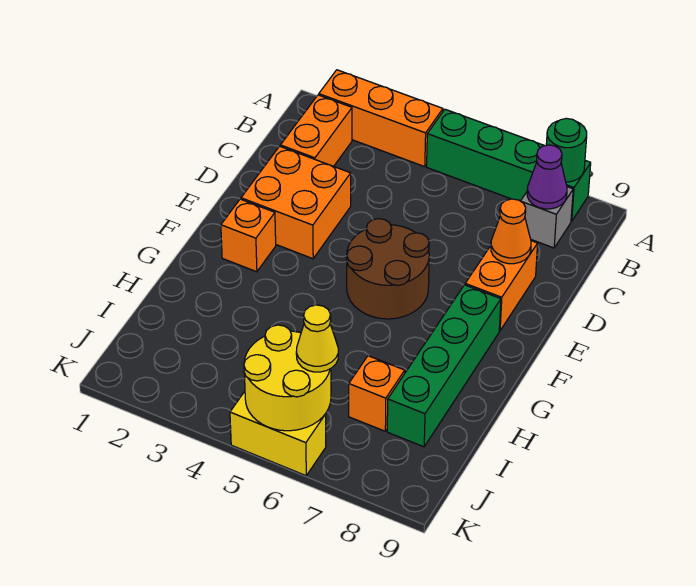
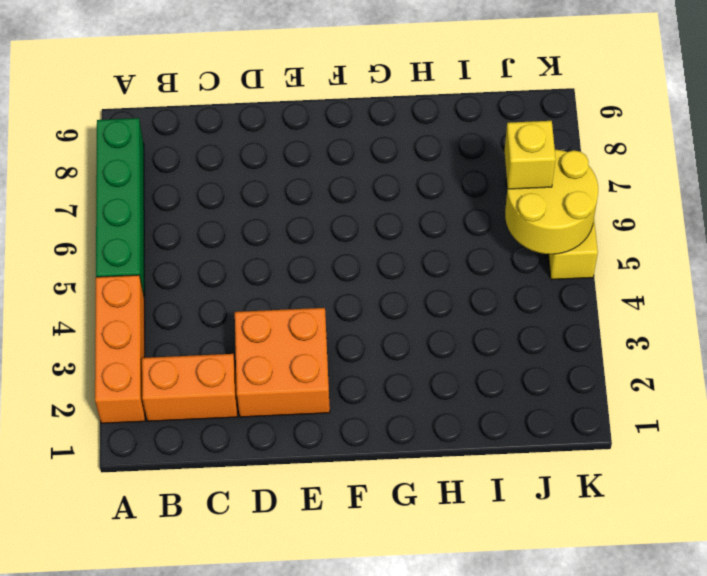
yellow brick J6 level 3 -> yellow cone J6 level 3
none -> grey brick B8 level 1
none -> orange brick D8:E8 level 1
none -> brown round brick E5:F6 level 1

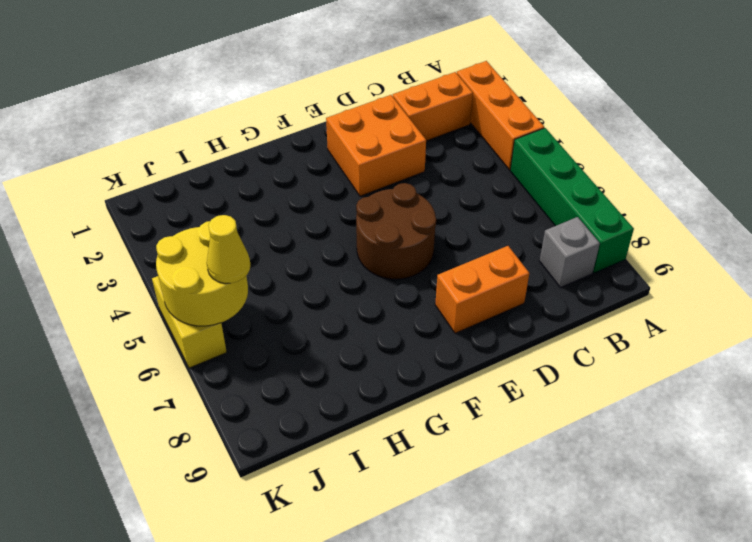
none -> orange brick F2 level 1
none -> green brick F8:I8 level 1
none -> orange brick I7 level 1

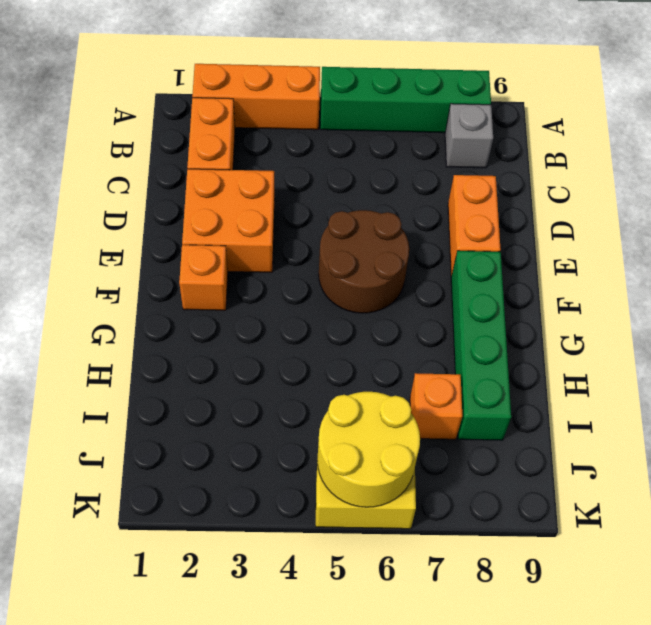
none -> green round brick A8 level 2
none -> purple cone B8 level 2
none -> orange cone D8 level 2

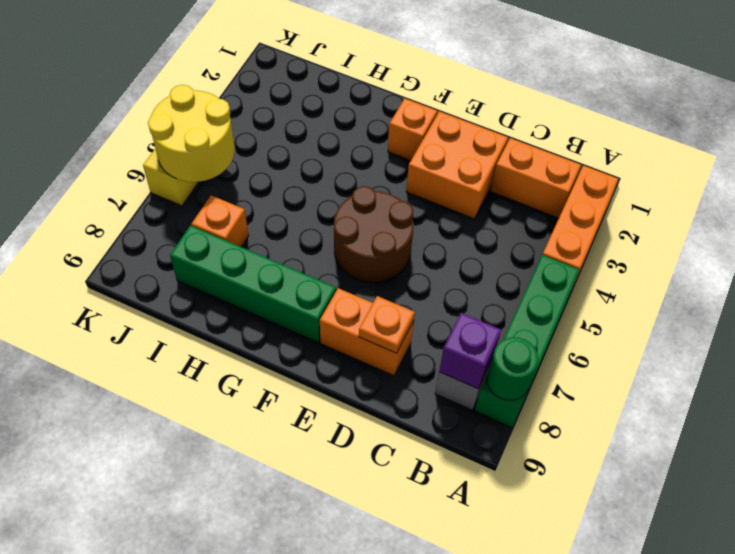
purple brick B8 level 2 -> purple cone B8 level 2
orange plate D8 level 2 -> orange cone D8 level 2
none -> yellow cone J6 level 3

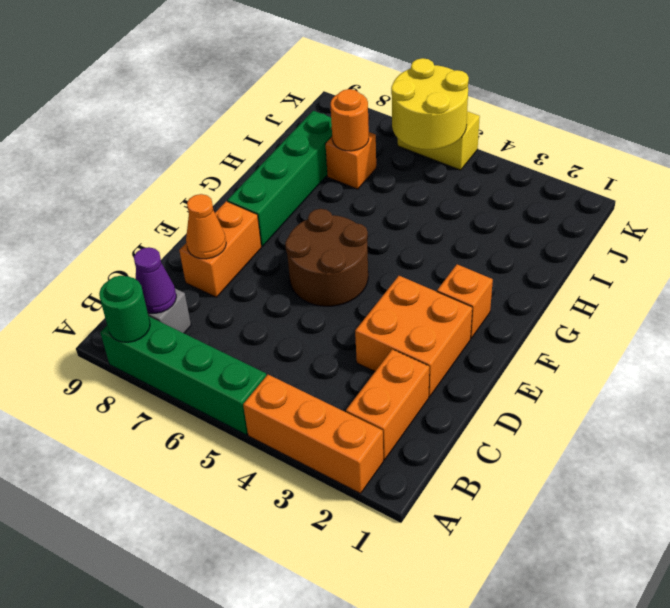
orange round brick I7 level 2 -> none
none -> yellow cone J6 level 3

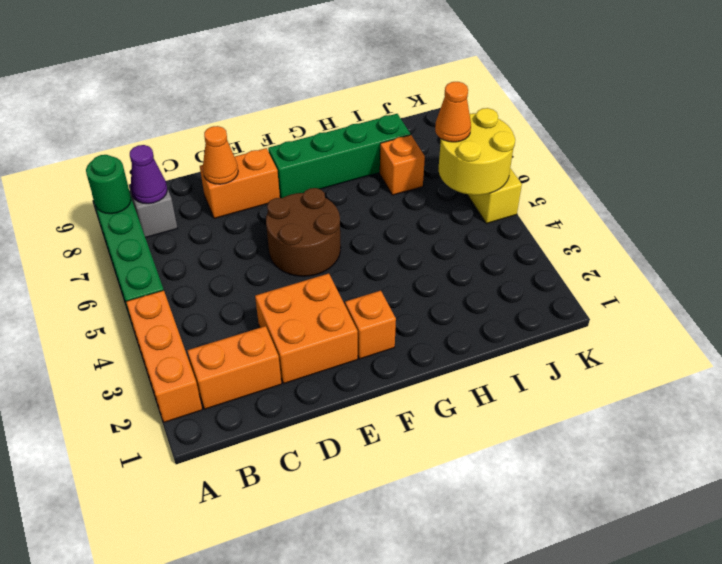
orange cone J6 level 3 -> yellow cone J6 level 3

